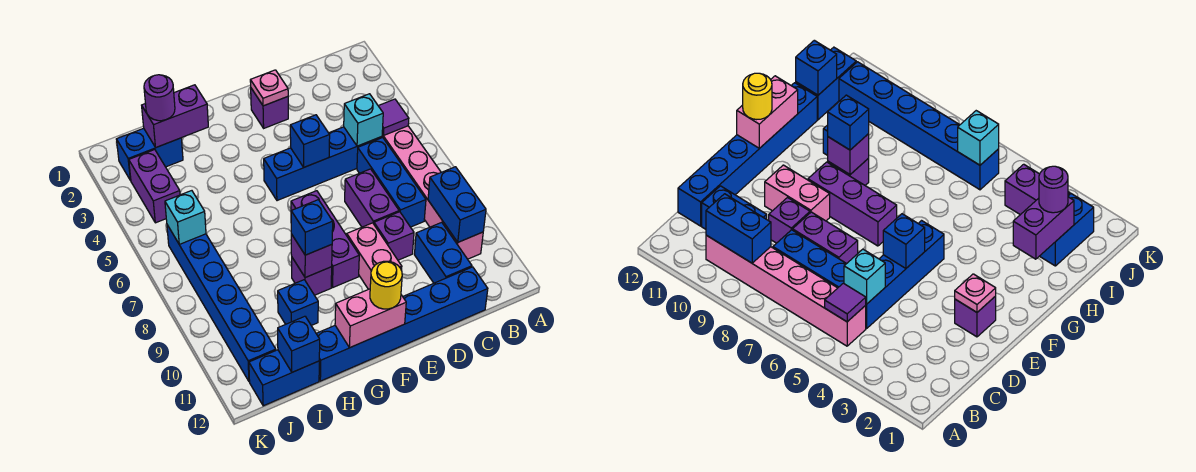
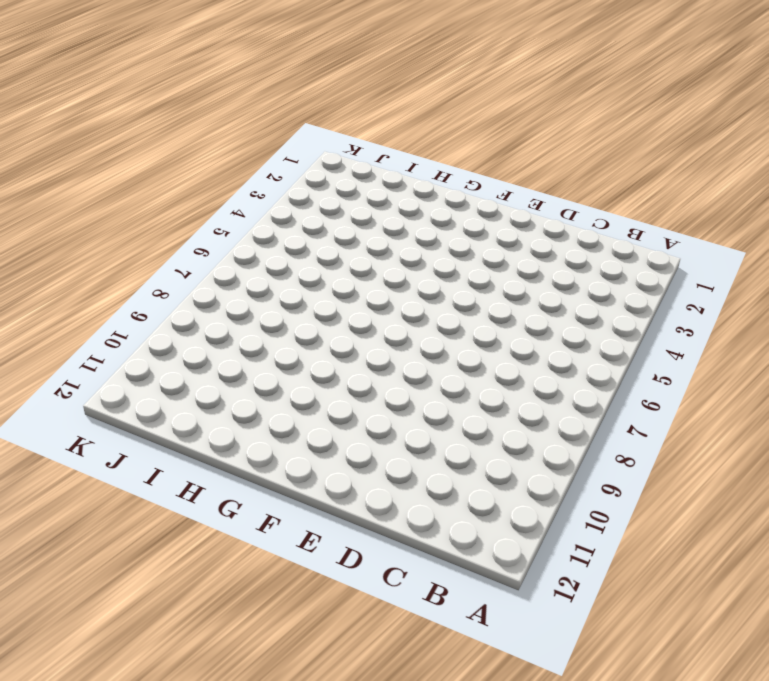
none -> pink brick B5:B10 level 1
none -> blue brick C5:F5 level 1
none -> blue brick C6:C8 level 1

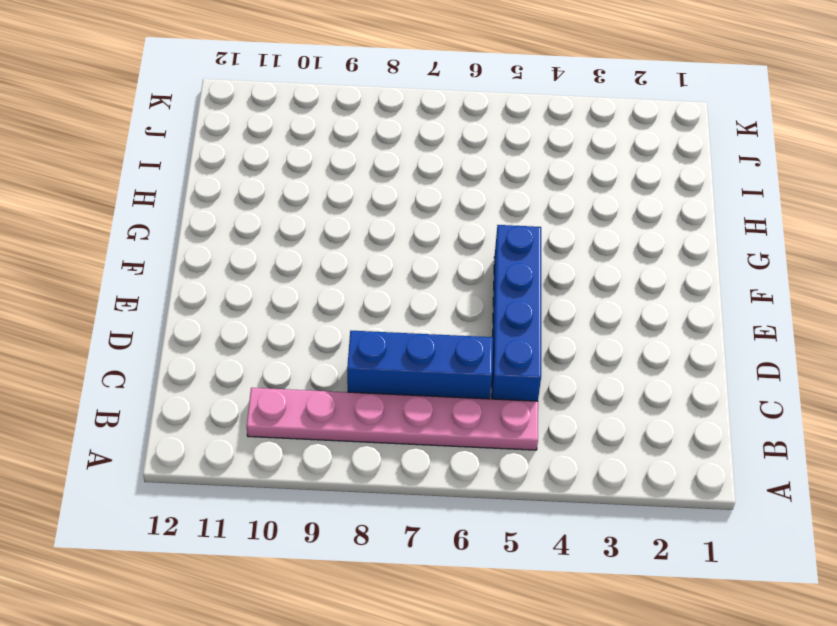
pink plate B5:B10 level 1 -> pink brick B5:B10 level 1
none -> blue brick C10:C11 level 1
none -> blue brick C12:H12 level 1
none -> purple brick D7:D8 level 1

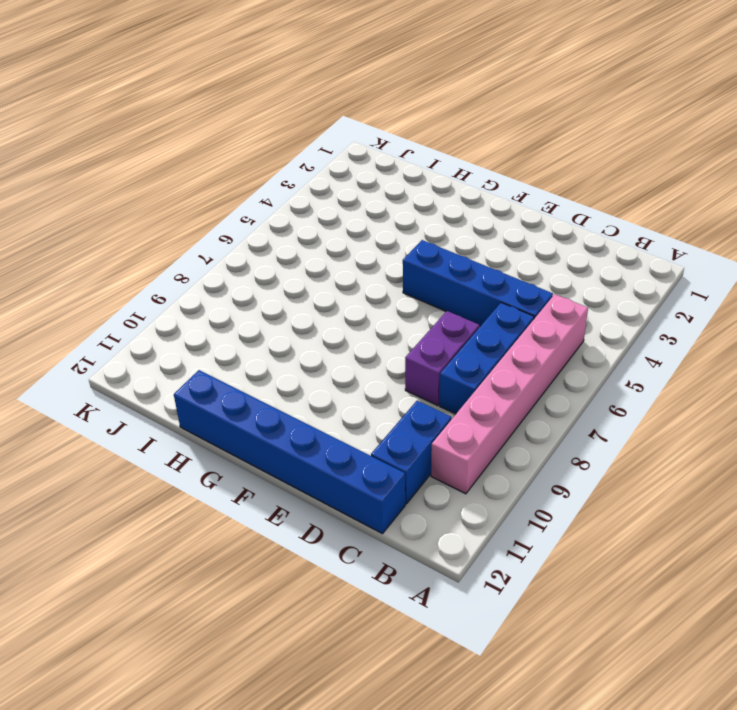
none -> purple brick D9 level 1
none -> purple brick E2 level 1
none -> pink brick E9:E10 level 1

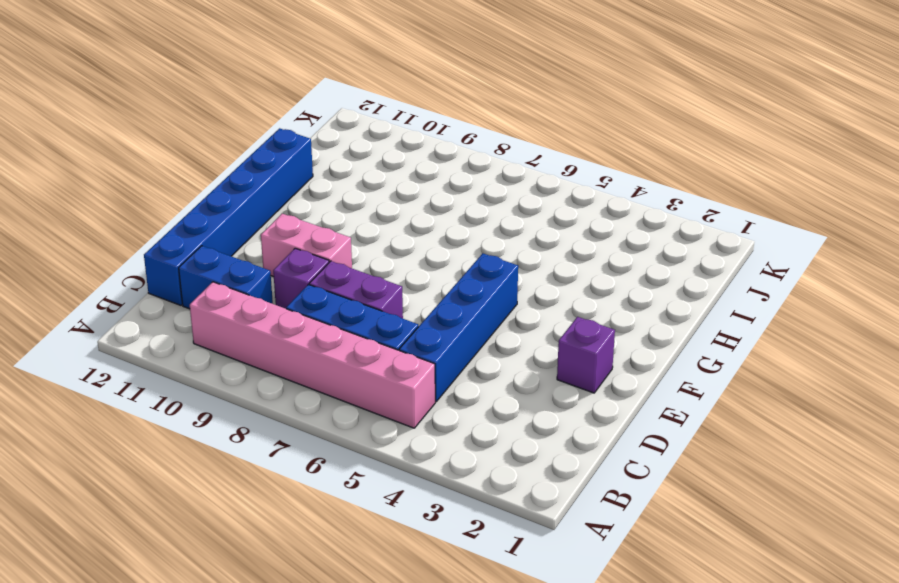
none -> purple brick F7:F9 level 1
none -> purple brick G9 level 1
none -> blue brick H10 level 1

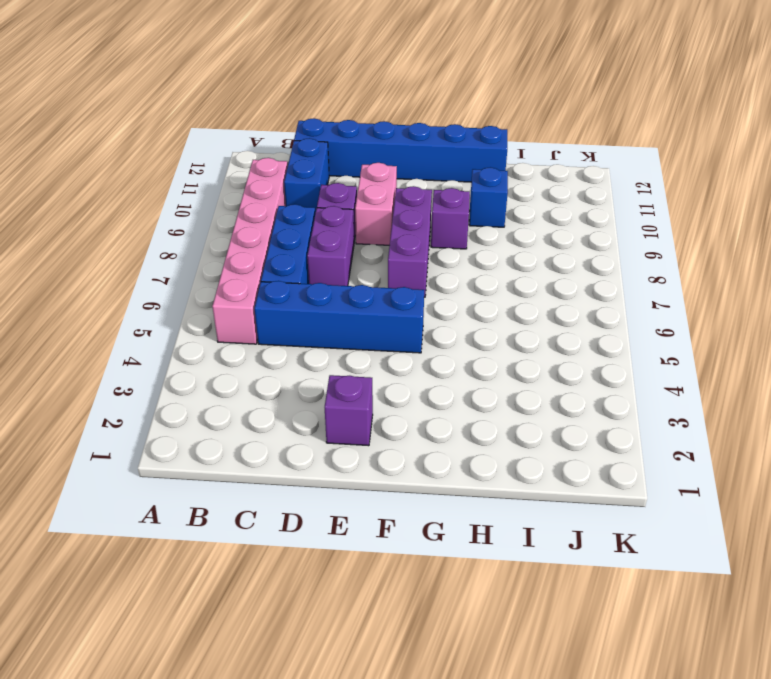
none -> blue brick I2:J2 level 1
none -> blue brick I12:J12 level 1
none -> purple brick J3:J4 level 1

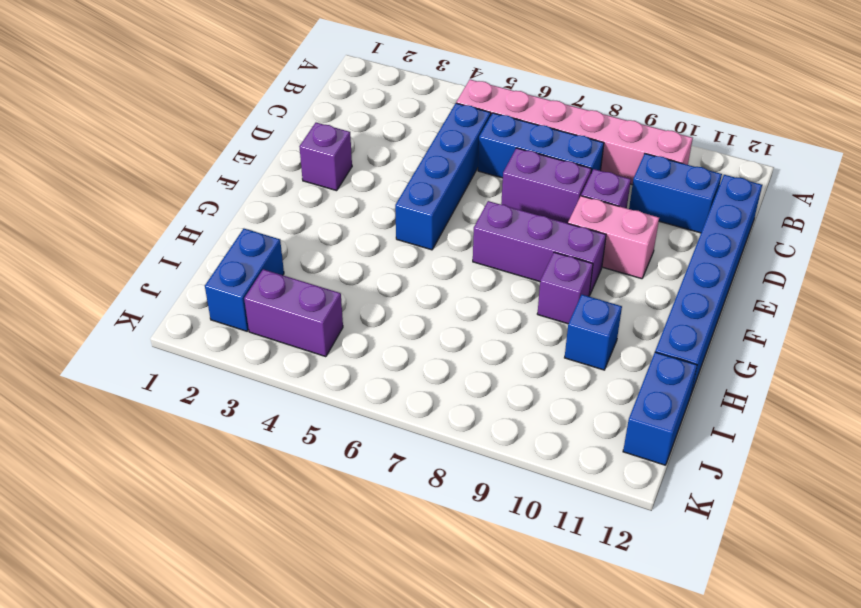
none -> blue brick J6:J11 level 1
none -> purple tile B5 level 2
none -> blue brick B9:B10 level 2

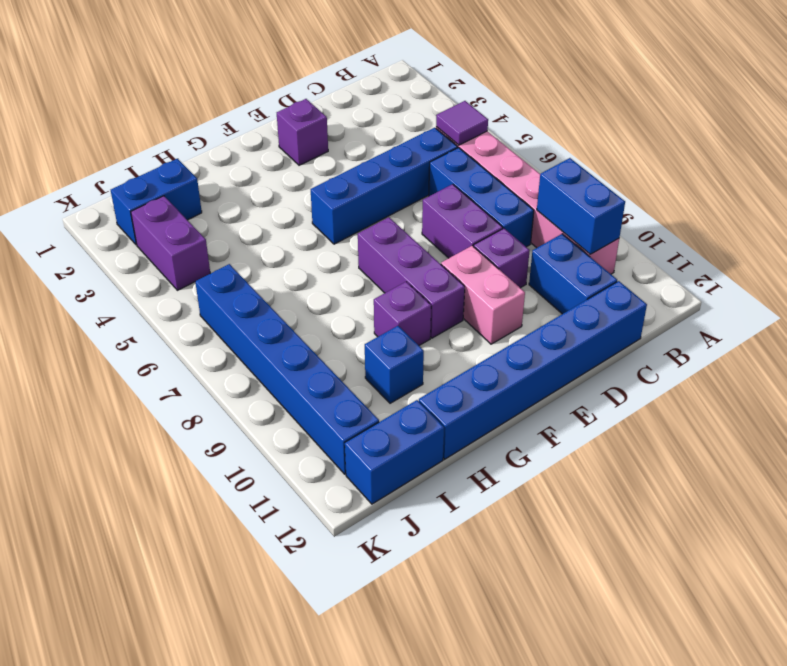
none -> cyan brick C5 level 2
none -> pink plate E2 level 2
none -> blue brick E5 level 2

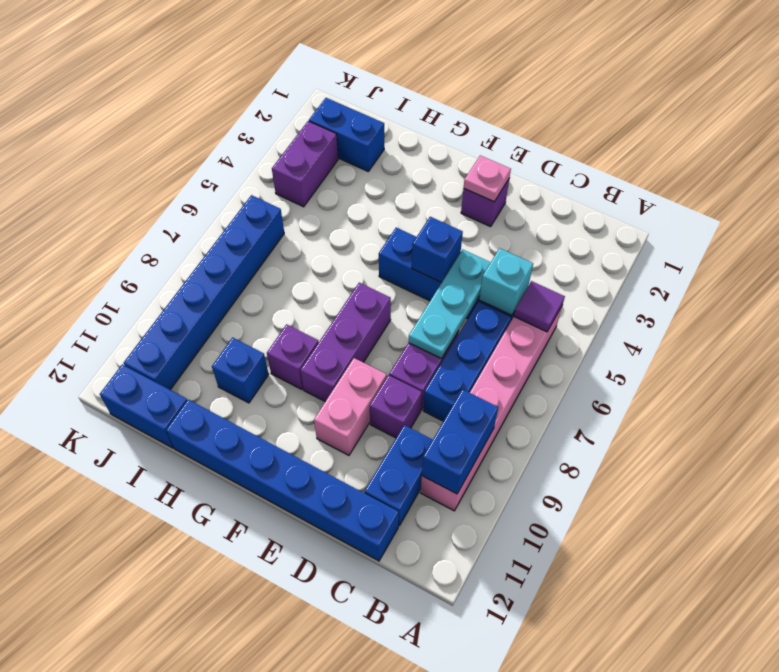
cyan plate D5:D7 level 2 -> none
none -> pink brick F12:G12 level 2
none -> purple brick G9 level 2
none -> purple brick H2:I2 level 2

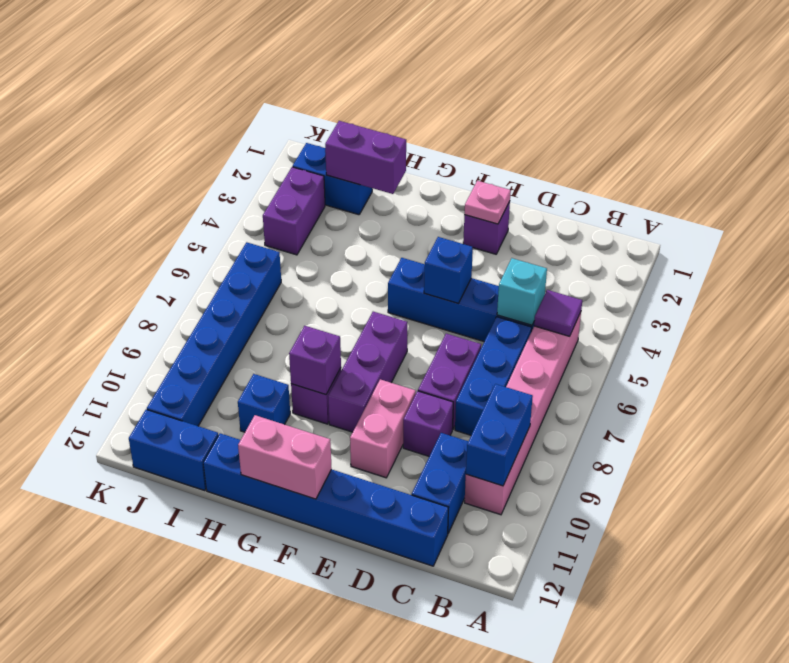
none -> blue brick I12 level 2
none -> cyan brick J6 level 2
none -> yellow round brick F12 level 3

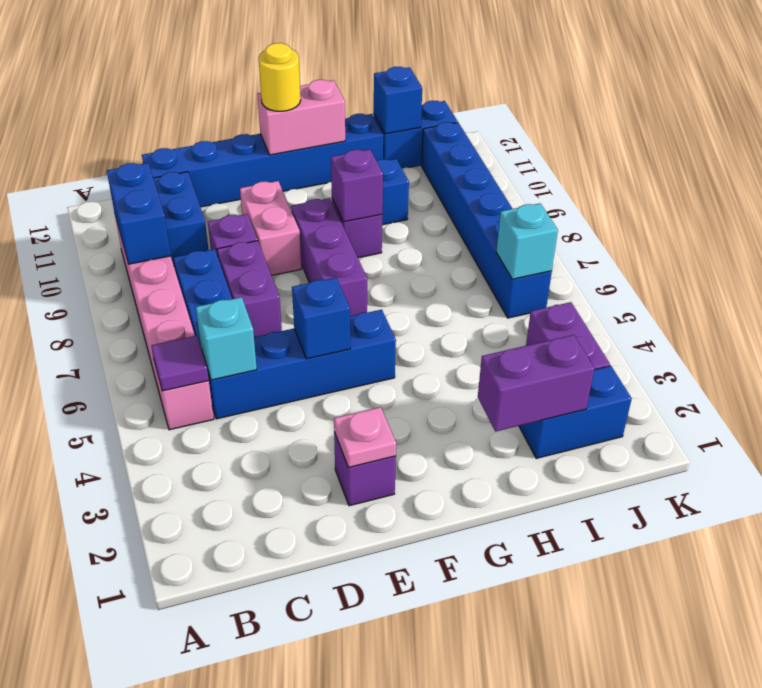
none -> blue brick G9 level 3
none -> purple round brick I2 level 3

